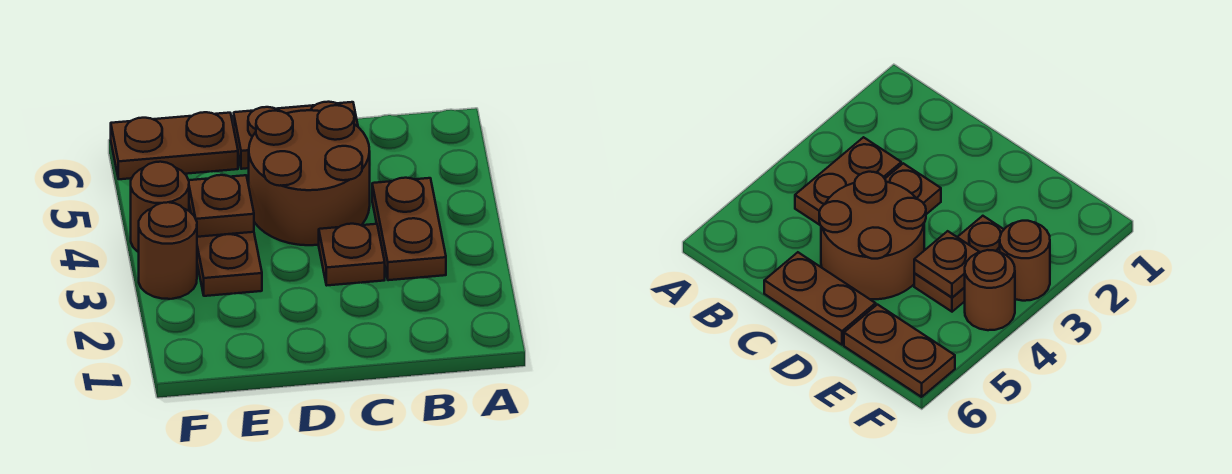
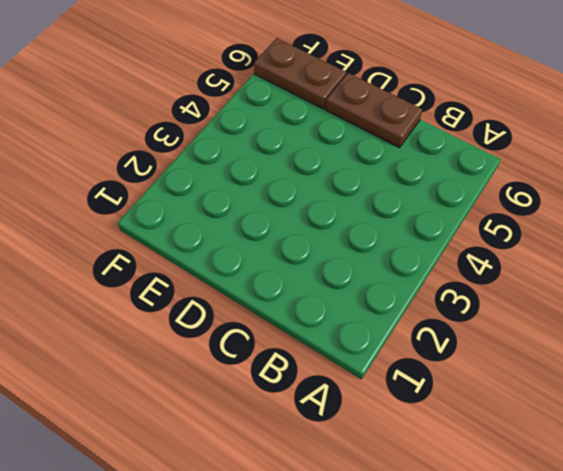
none -> brown plate B3:B4 level 1
none -> brown plate C3 level 1

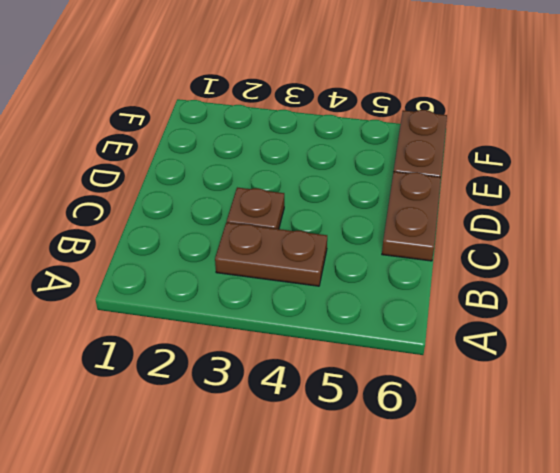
none -> brown round brick C4:D5 level 1
none -> brown plate E3:E4 level 1

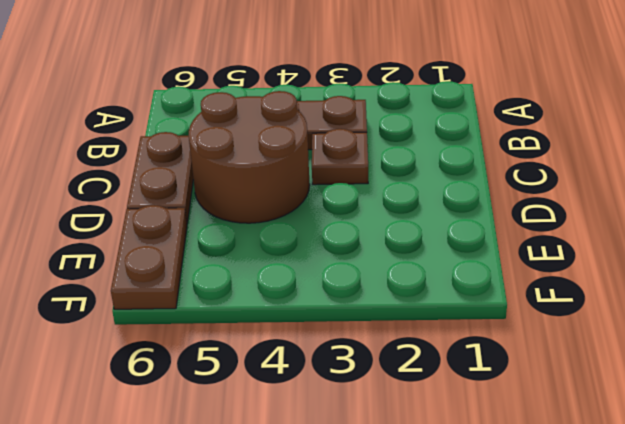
none -> brown plate E3:E4 level 1
none -> brown round brick F3 level 1

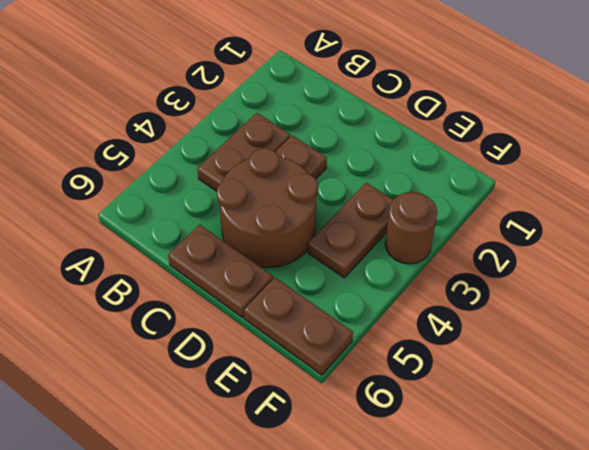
none -> brown round brick F4 level 1
none -> brown plate E4 level 2

